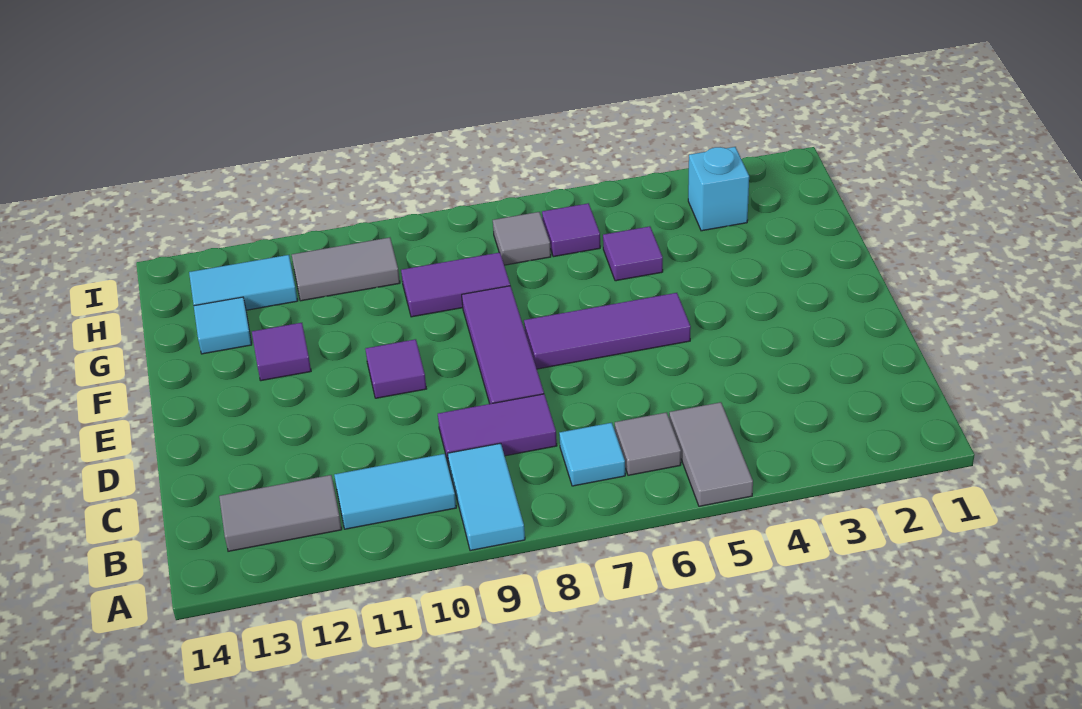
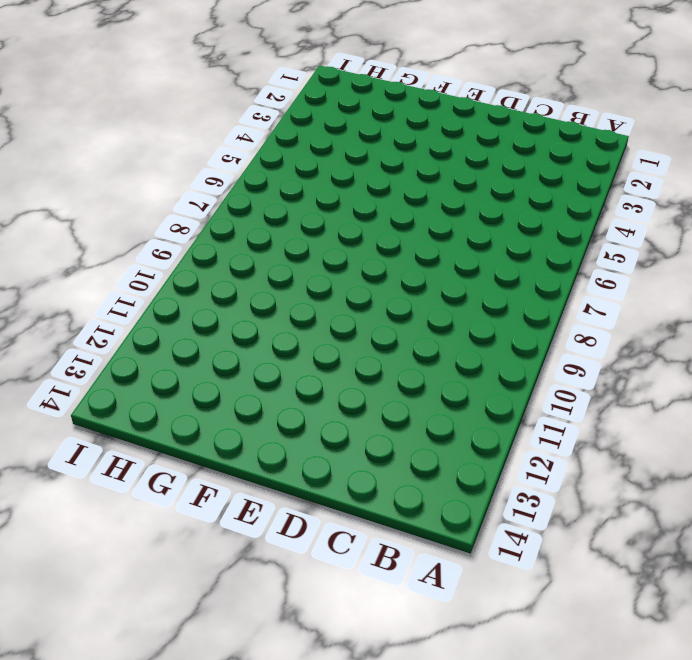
none -> grey tile A5:B5 level 1
none -> cyan tile A9:B9 level 1
none -> grey tile B6 level 1

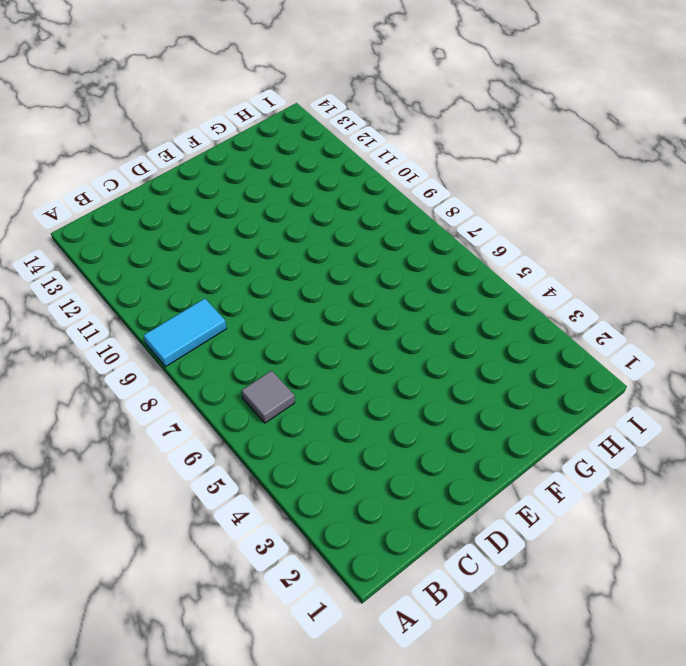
none -> grey tile A5:B5 level 1
none -> cyan tile B7 level 1
none -> cyan tile B10:B11 level 1

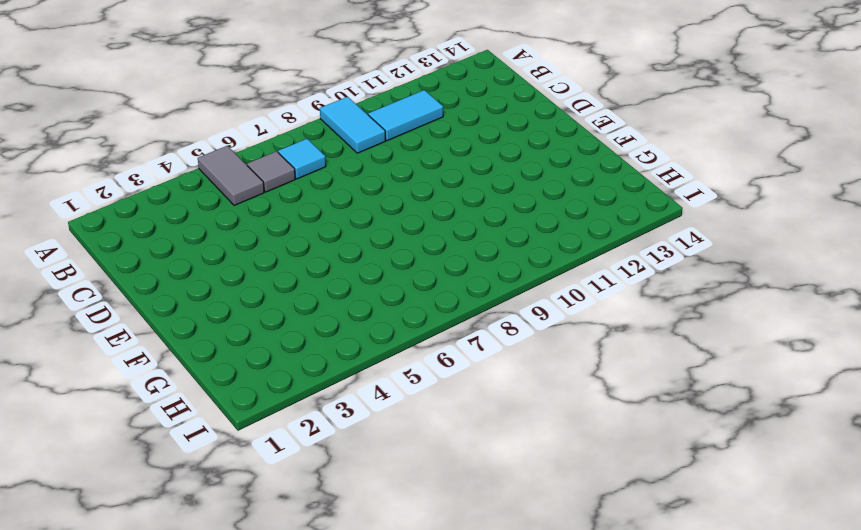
none -> grey tile B12:B13 level 1
none -> purple tile C8:C9 level 1
none -> purple tile D8:F8 level 1

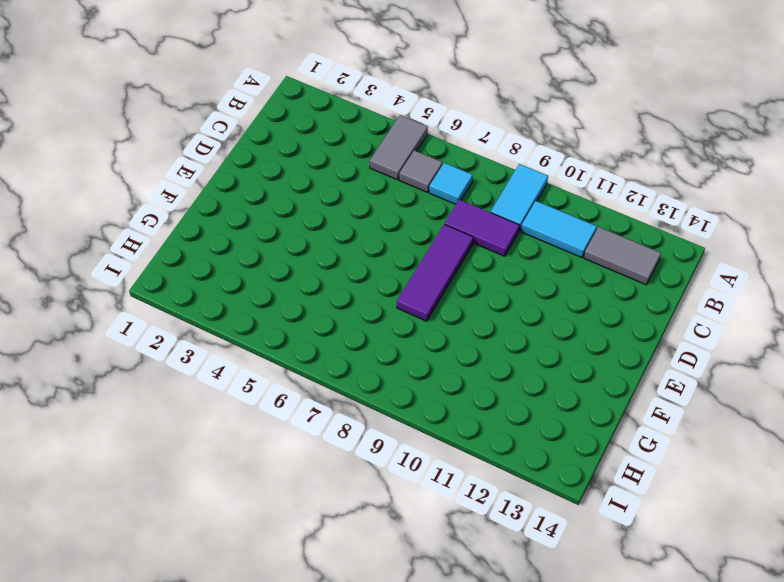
none -> purple tile E5:E7 level 1
none -> purple tile E10 level 1
none -> purple tile F12 level 1

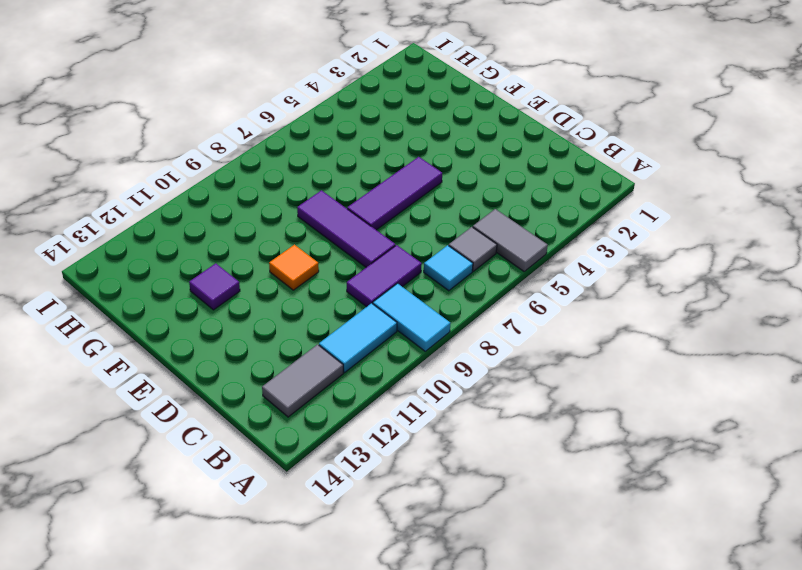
orange tile E10 level 1 -> purple tile E10 level 1
none -> purple tile G5 level 1
none -> purple tile G8:G9 level 1
none -> cyan tile G13 level 1

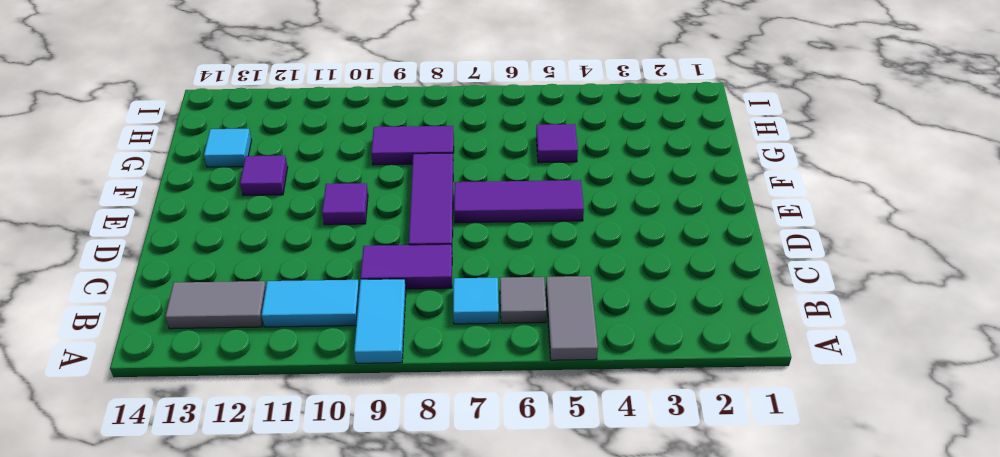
none -> cyan brick H3 level 1
none -> purple tile H6 level 1
none -> grey tile H7 level 1

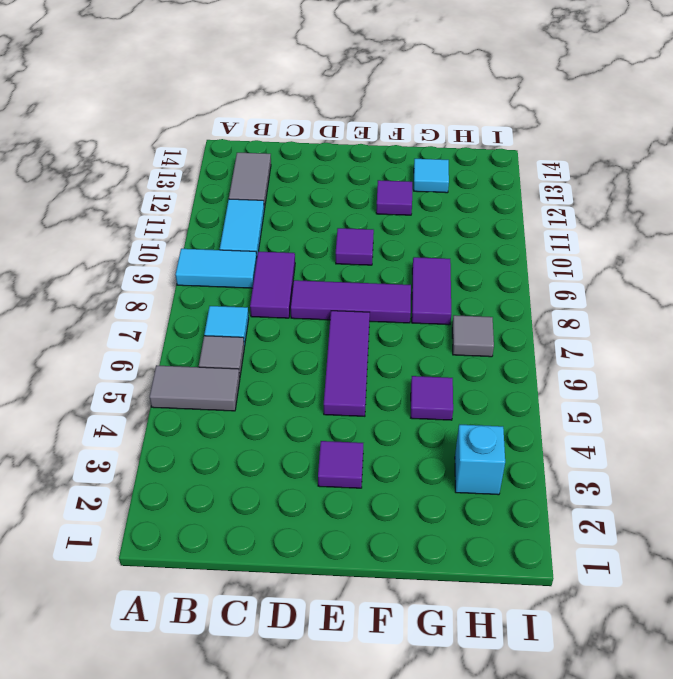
purple tile E3 level 1 -> purple tile H6 level 1
none -> grey tile H10:H11 level 1
none -> cyan tile H12:H13 level 1

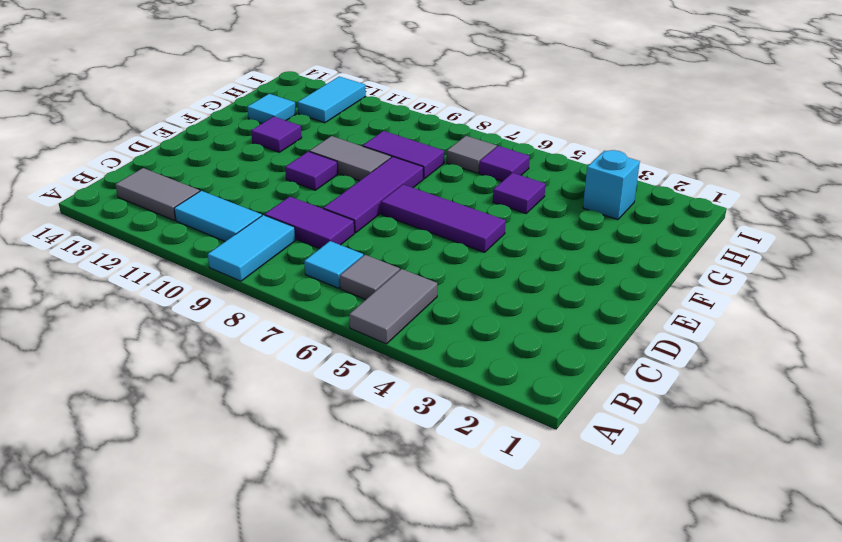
grey tile F9:F10 level 1 -> grey tile H10:H11 level 1
cyan tile H12:I12 level 1 -> cyan tile H12:H13 level 1

